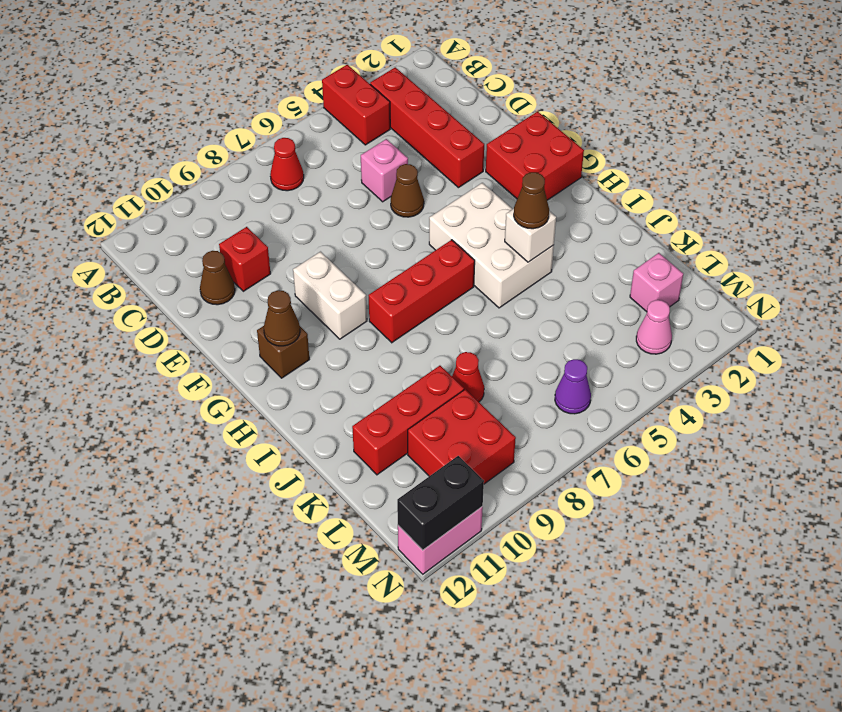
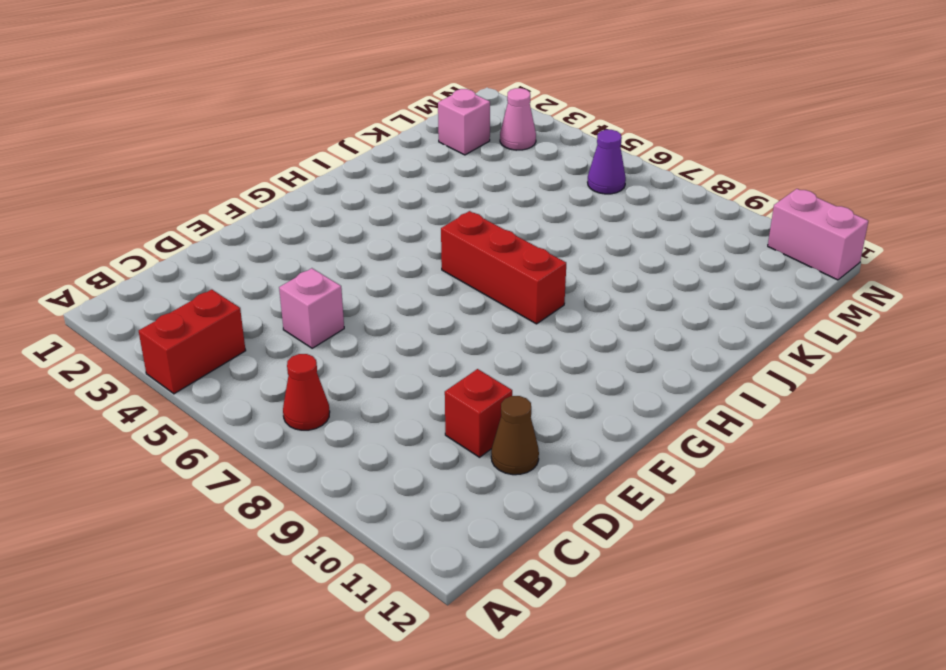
none -> red brick B3:E3 level 1
none -> brown cone E5 level 1
none -> red brick F1:G2 level 1

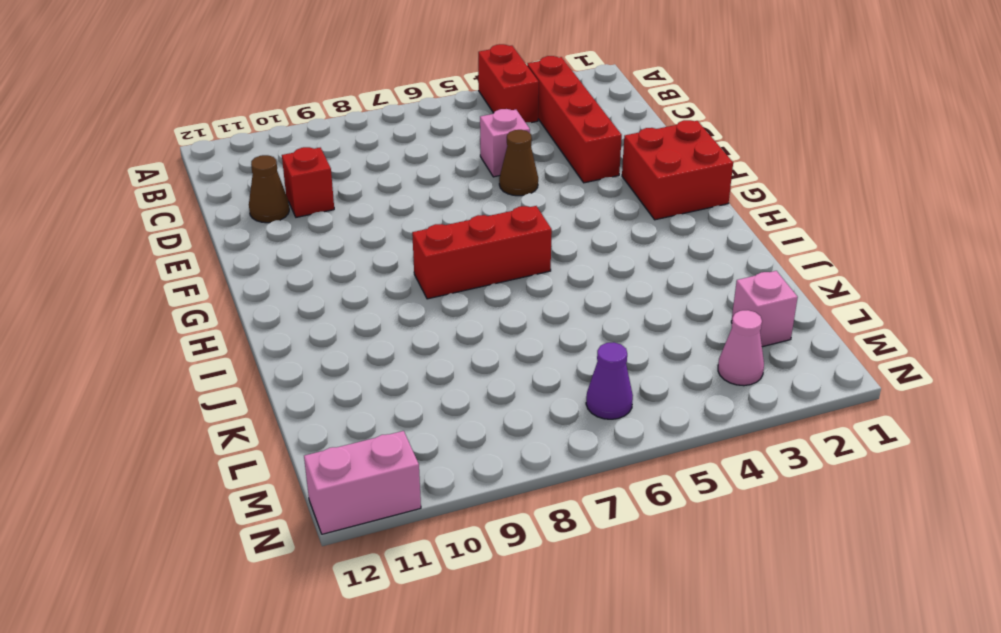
none -> red cone B7 level 1
none -> white brick F9:G9 level 1
none -> white brick G4:I5 level 1

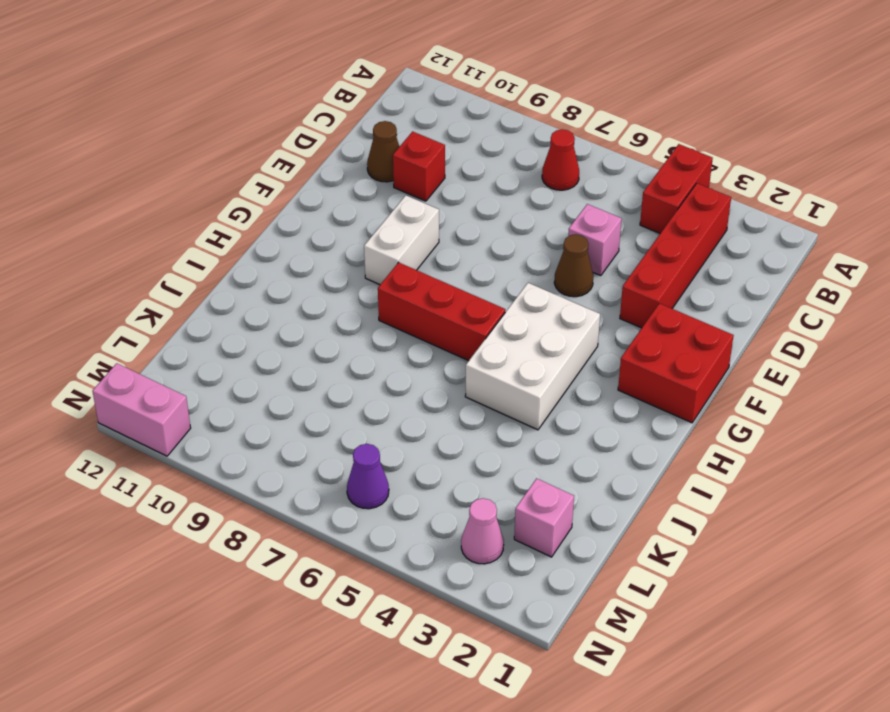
none -> brown brick G11 level 1
none -> red cone K8 level 1
none -> red brick K9:K11 level 1

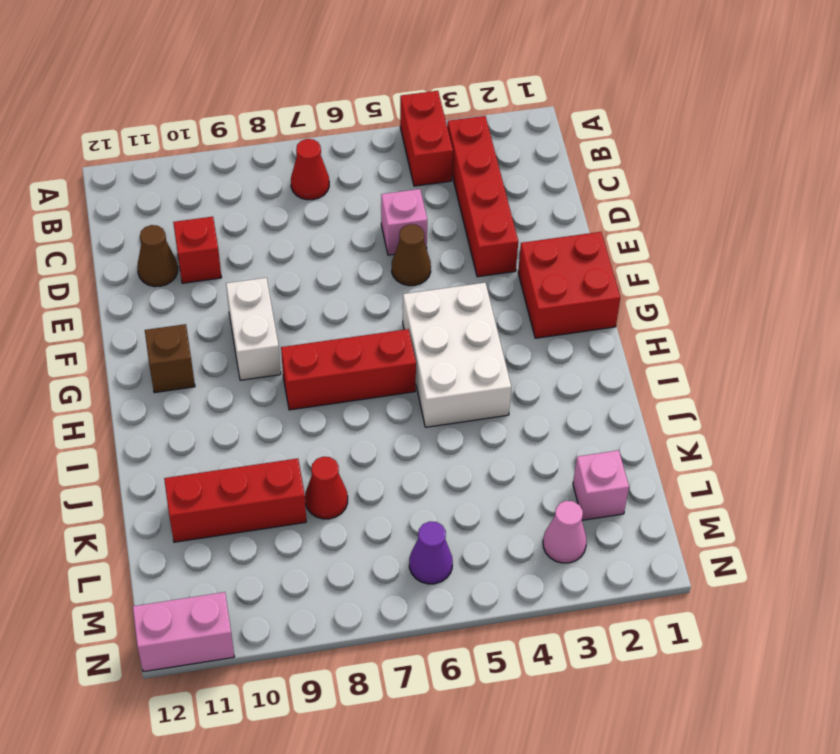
none -> red brick L9:M10 level 1
none -> brown cone G11 level 2
none -> white brick I4 level 2

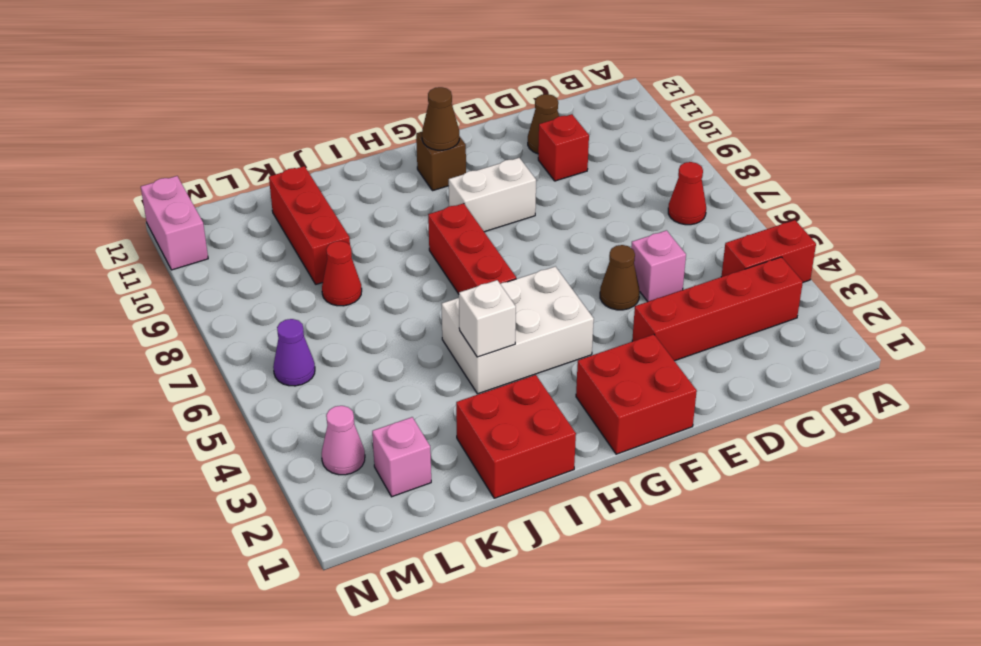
red brick I1:J2 level 1 -> red brick L9:M10 level 1
none -> black brick N11:N12 level 2
none -> brown cone I4 level 3

